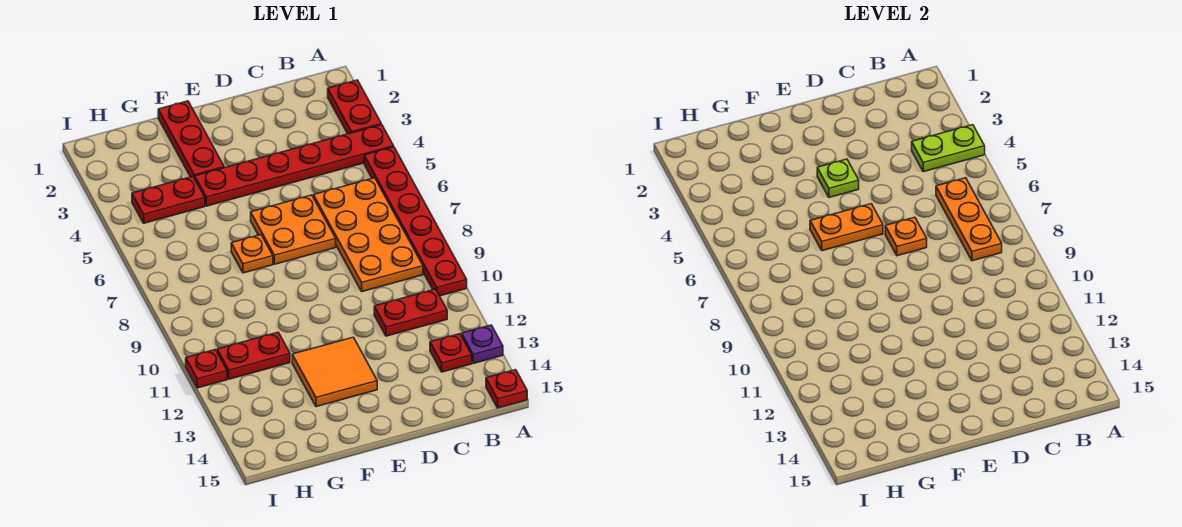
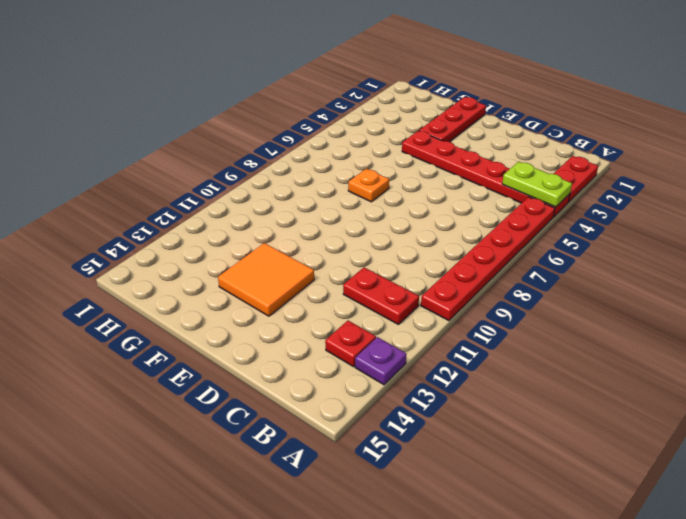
none -> red plate A15 level 1
none -> orange plate B6:C9 level 1
none -> orange plate D6:E7 level 1

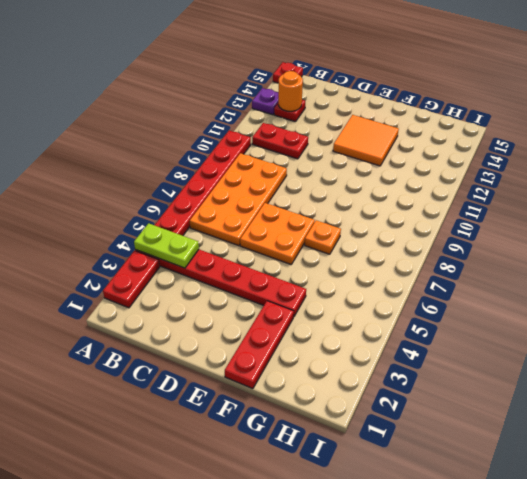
orange round brick B13 level 2 -> none
none -> red plate G4:H4 level 1
none -> red plate G11:H11 level 1
none -> red plate I11 level 1

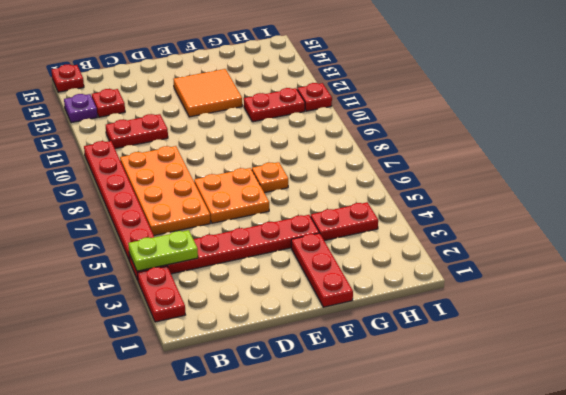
none -> orange plate B6:B8 level 2
none -> orange plate D7 level 2
none -> lime plate E4 level 2

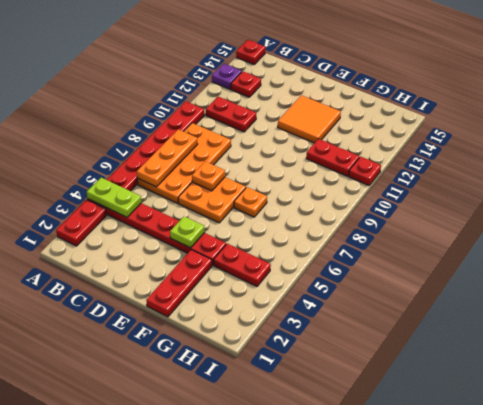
none -> orange plate E6:F6 level 2

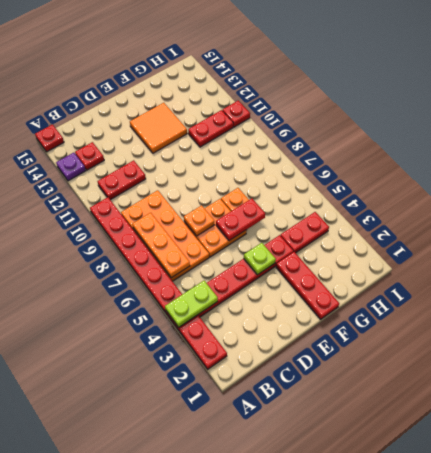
red plate E6:F6 level 2 -> orange plate E6:F6 level 2

